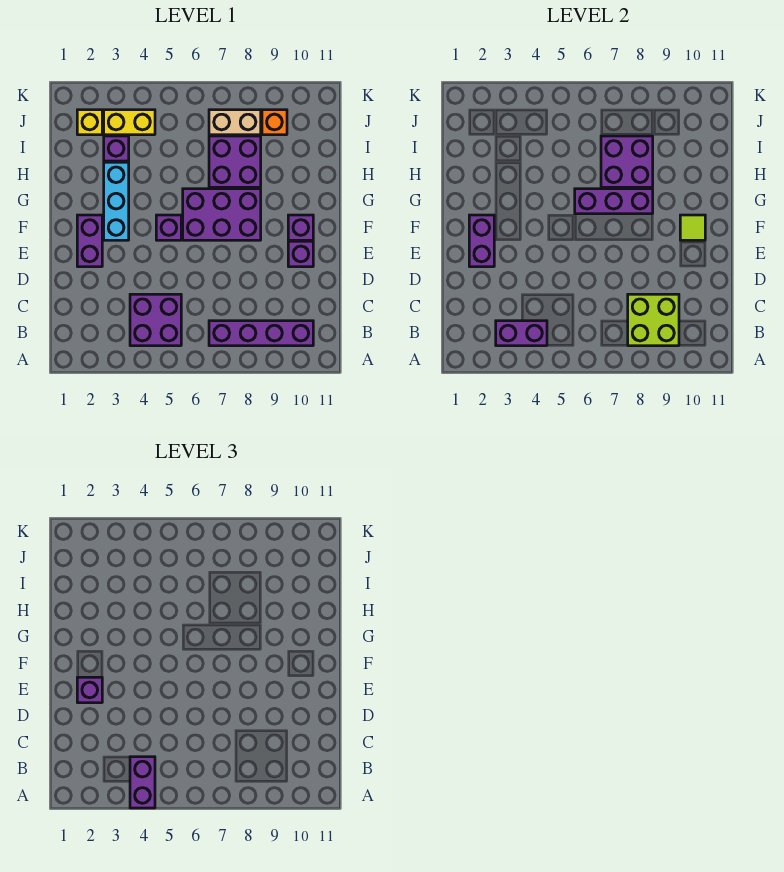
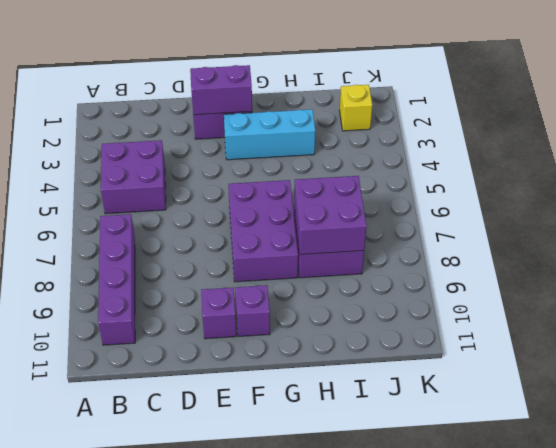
none -> purple brick F5 level 1
none -> purple brick I3 level 1
none -> yellow brick J3:J4 level 1

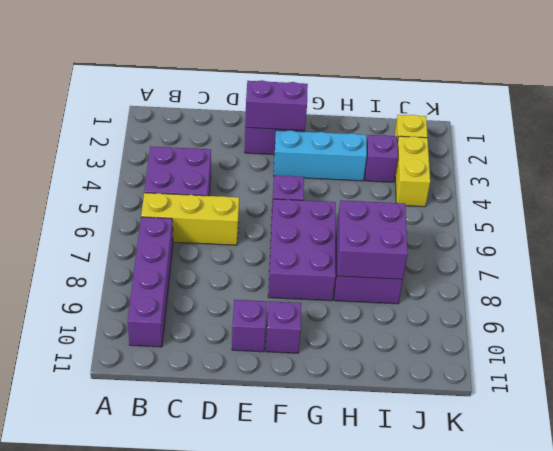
yellow brick B6:D6 level 1 -> none
none -> tan brick J7:J8 level 1
none -> orange brick J9 level 1
none -> purple brick B3:B4 level 2

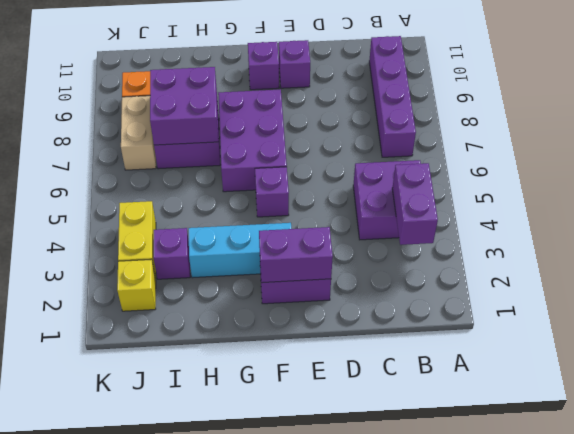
none -> lime brick B8:C9 level 2
none -> lime tile F10 level 2
none -> purple brick G6:G8 level 2

